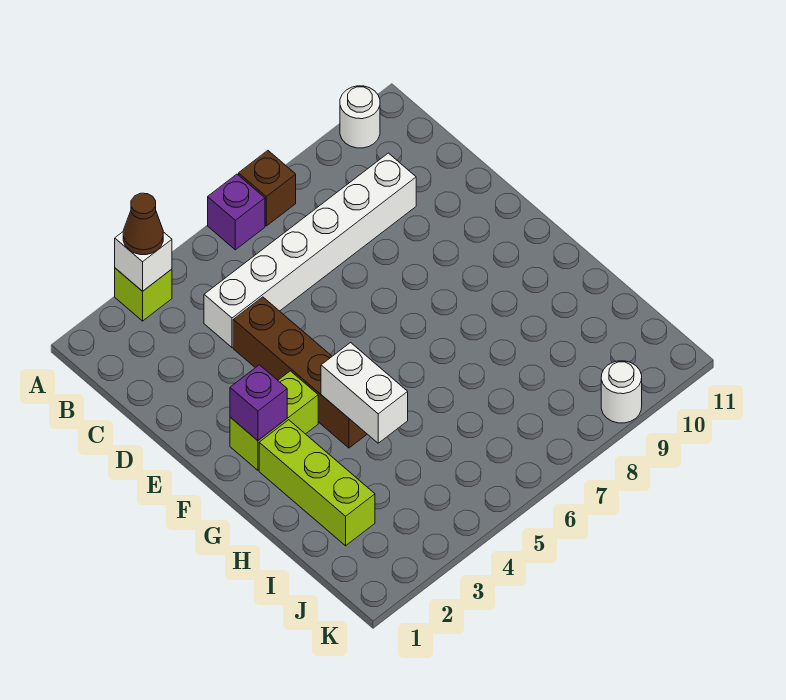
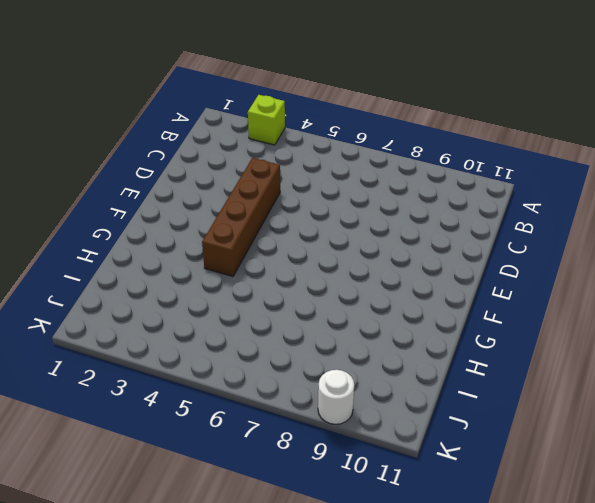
none -> purple brick A6 level 1
none -> brown brick A7 level 1
none -> white round brick A10 level 1

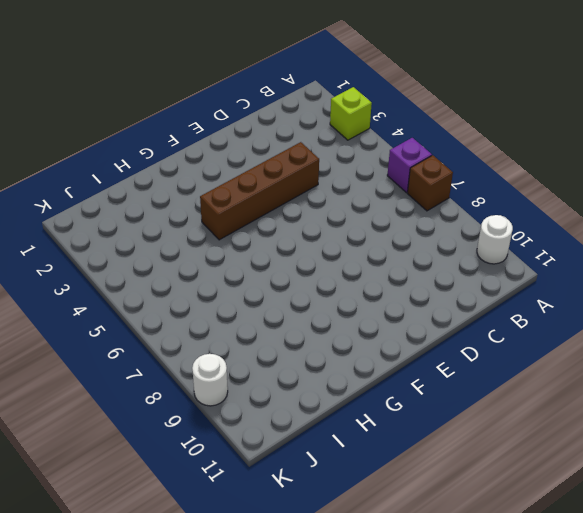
none -> white brick C4:C9 level 1
none -> lime brick F2:F3 level 1
none -> lime brick G2:I2 level 1

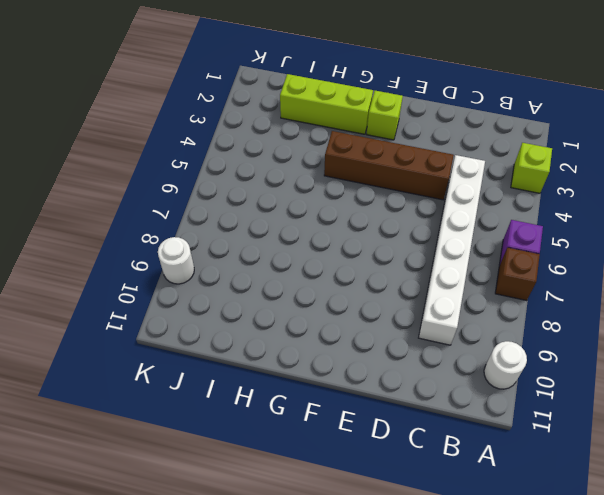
lime brick F2 level 1 -> lime brick F2:F3 level 1
none -> white brick A3 level 2
none -> purple brick F2 level 2
none -> white brick G4:H4 level 2

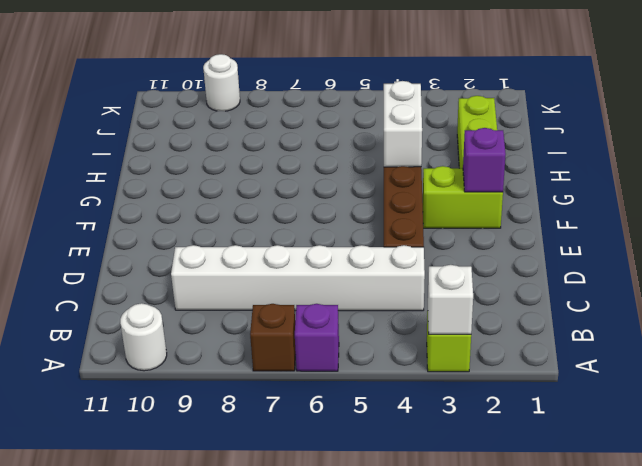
none -> brown cone A3 level 3

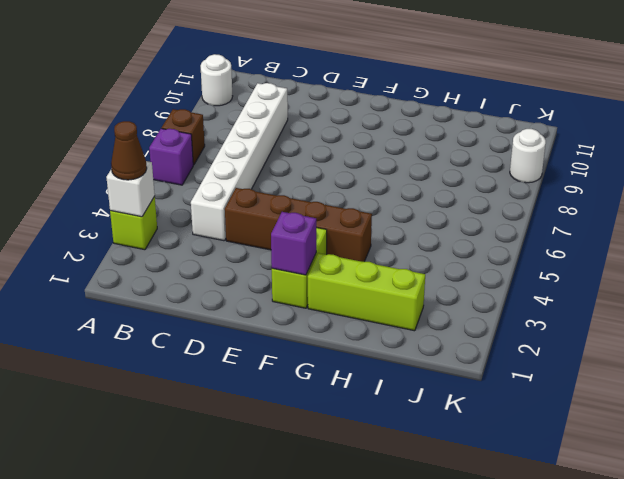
none -> white brick G4:H4 level 2

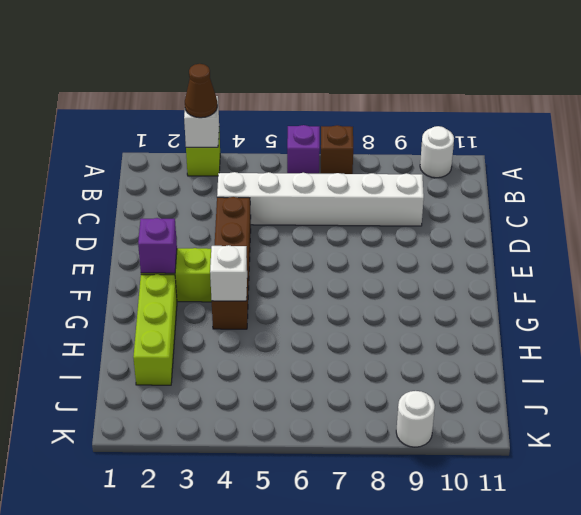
white brick G4 level 2 -> white brick G4:H4 level 2

